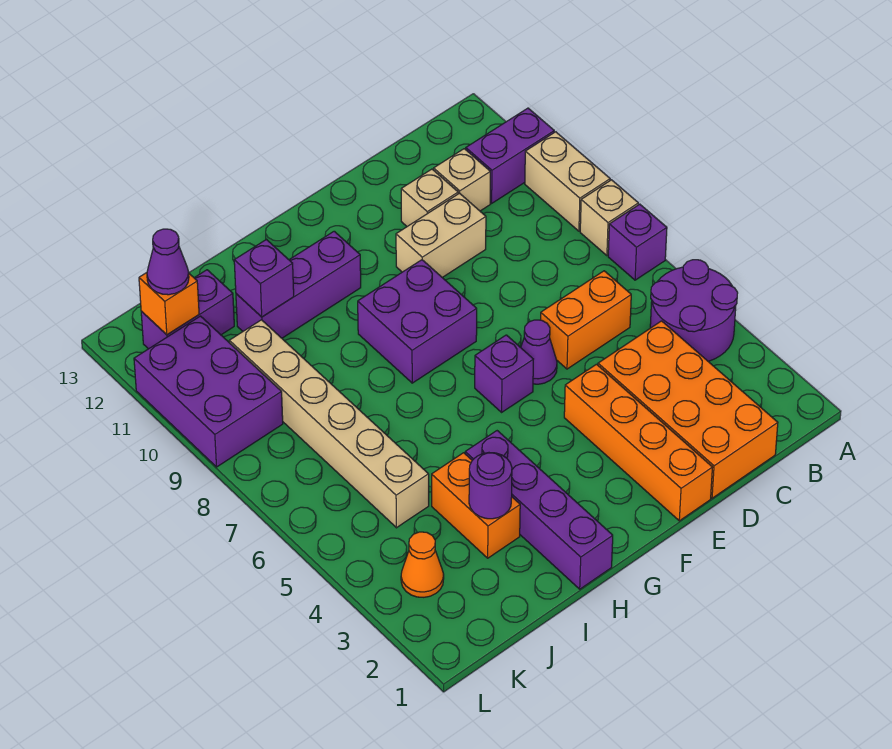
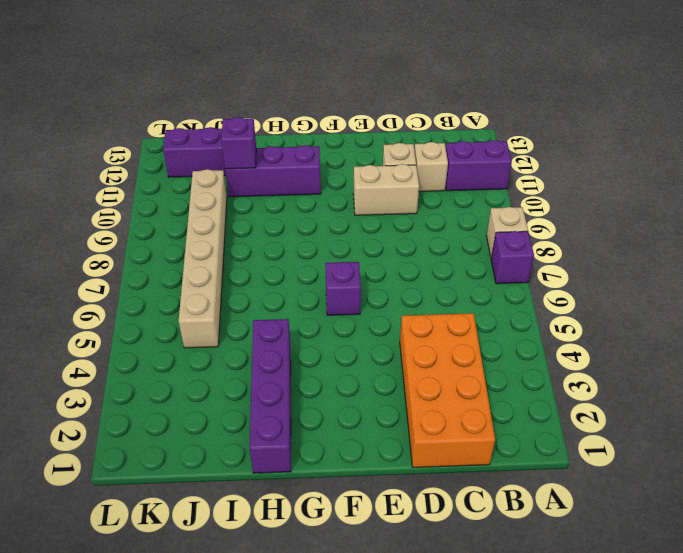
none -> purple round brick A4:B5 level 1
none -> tan brick A9:A10 level 1
none -> orange brick C6:D6 level 1

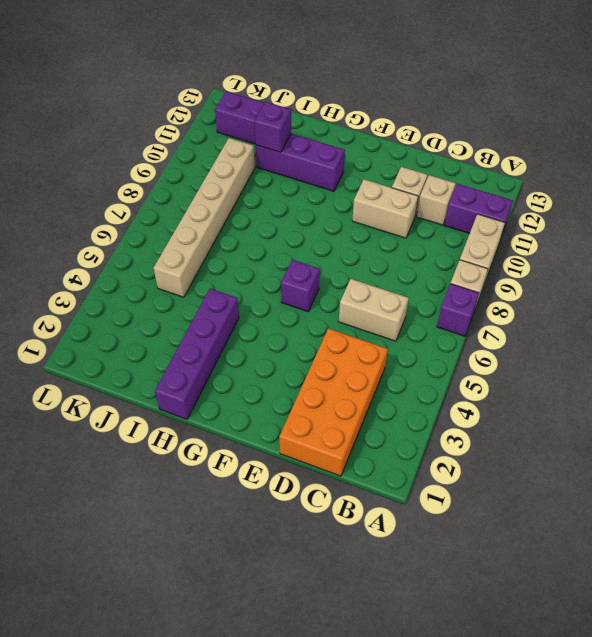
tan brick C6:D6 level 1 -> orange brick C6:D6 level 1
none -> purple round brick A4:B5 level 1
none -> orange brick E1:E4 level 1
none -> purple cone E6 level 1

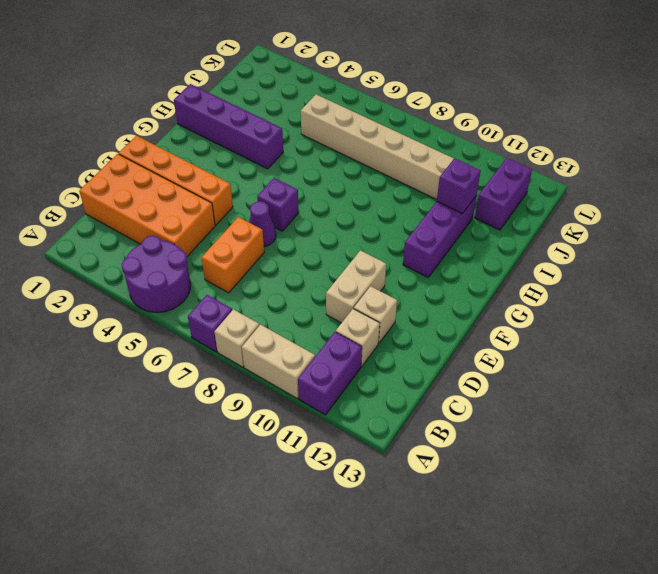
none -> purple brick F8:G9 level 1
none -> orange brick I3:I4 level 1
none -> orange cone K3 level 1

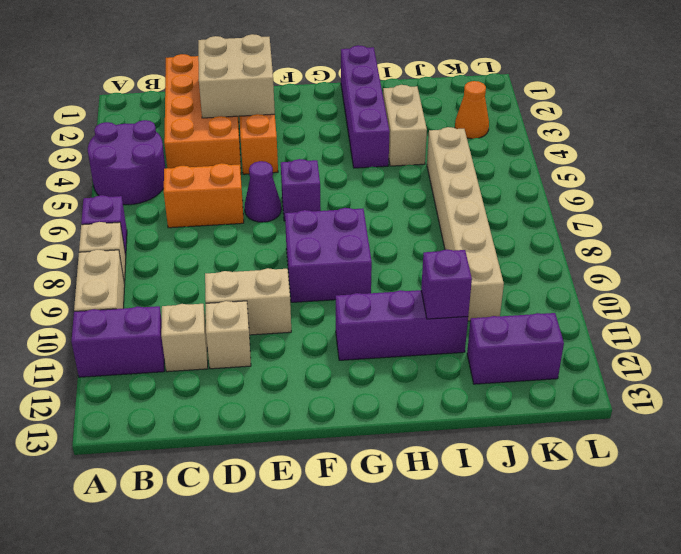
tan brick D2:E3 level 2 -> none
tan brick I3:I4 level 1 -> orange brick I3:I4 level 1
none -> purple brick K9:L11 level 1
none -> purple round brick I3 level 2
none -> orange brick K12 level 2

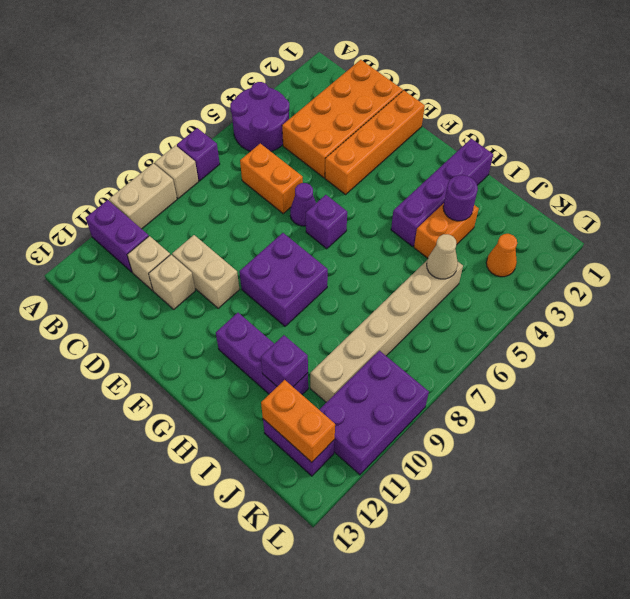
tan cone J5 level 2 -> none
orange brick J12:K12 level 2 -> orange brick K12 level 2
none -> purple cone K12 level 3

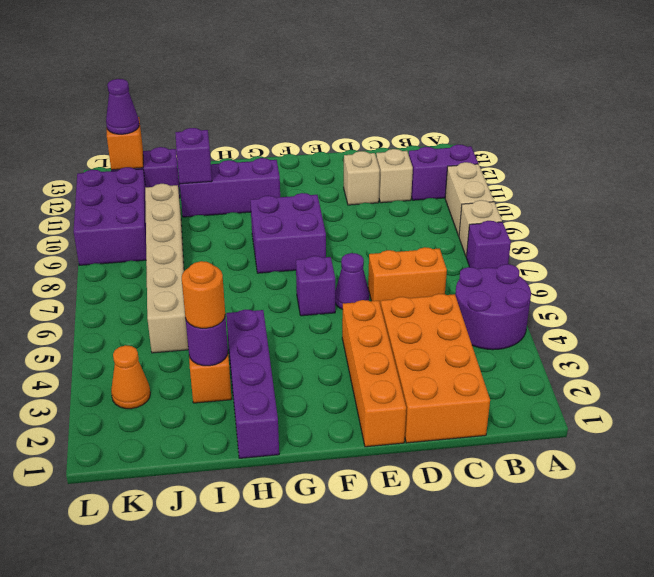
orange round brick I3 level 3 -> none
none -> tan brick D10:E10 level 1

